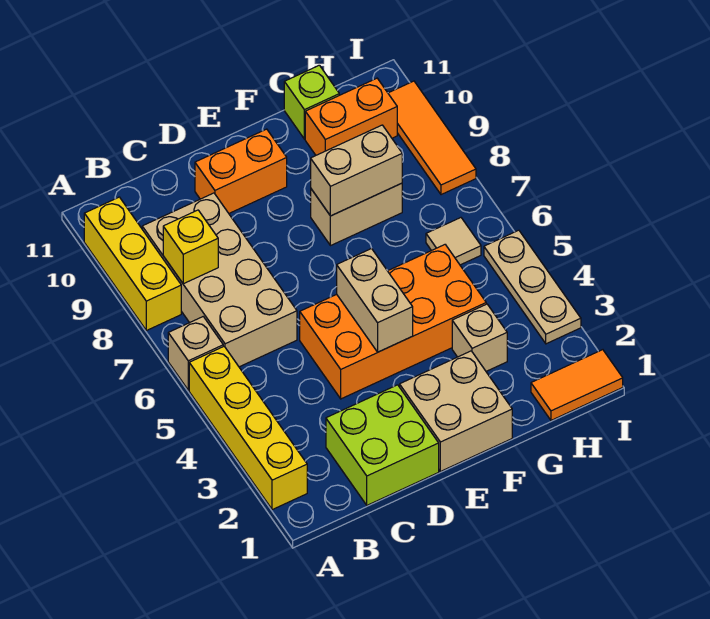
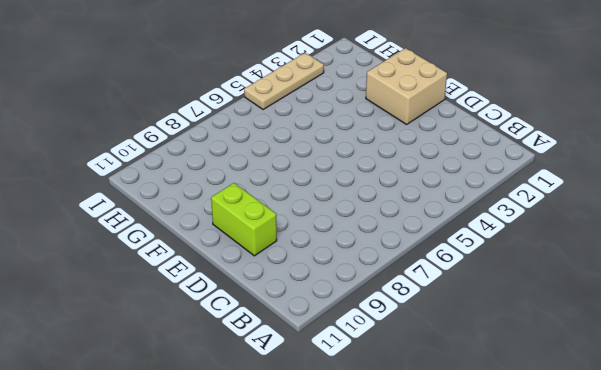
lime brick D10:E10 level 1 -> orange brick D10:E10 level 1
none -> yellow brick A2:A5 level 1
none -> tan brick A6 level 1
none -> yellow brick A8:A10 level 1

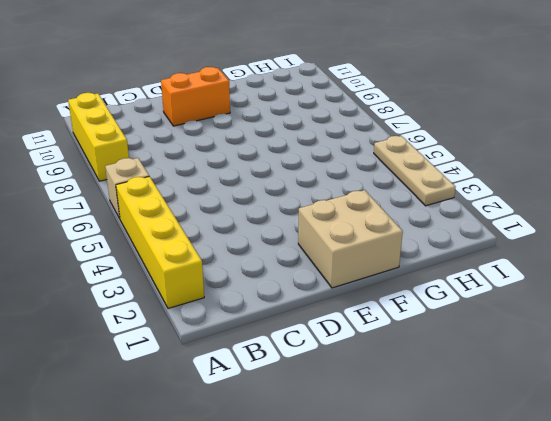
none -> tan brick B6:C9 level 1
none -> lime brick C1:D2 level 1
none -> orange brick D4:G5 level 1

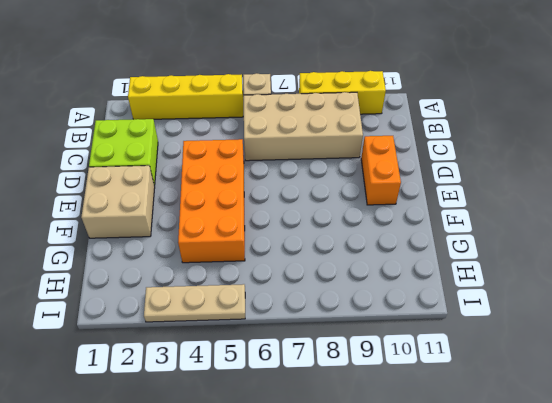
none -> tan brick F8:G8 level 1
none -> tan brick G3 level 1
none -> orange brick G10:H10 level 1

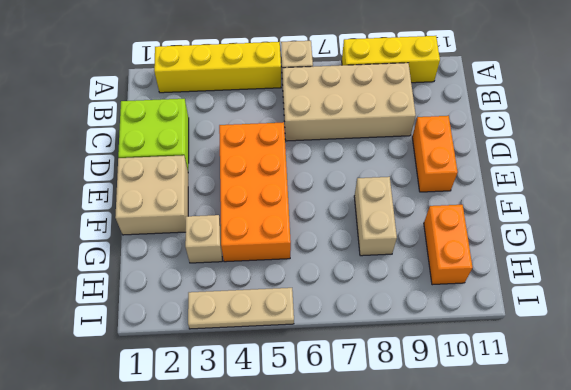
none -> lime brick G11 level 1
none -> orange tile H1:I1 level 1
none -> tan tile H6 level 1

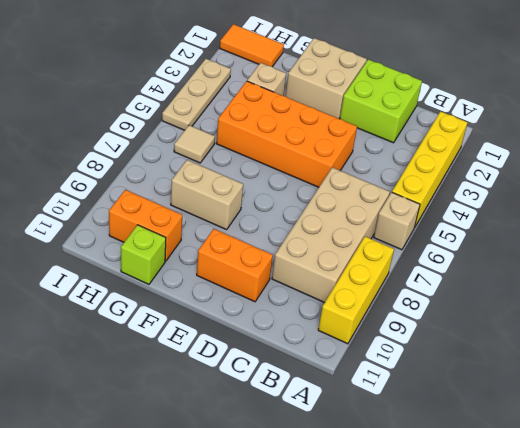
none -> orange tile I8:I10 level 1
none -> yellow brick B8 level 2
none -> tan brick E4:E5 level 2

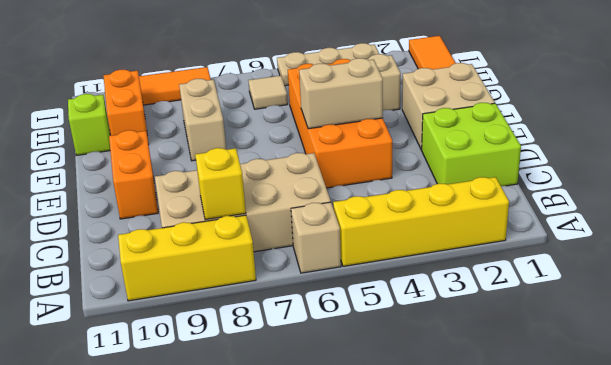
none -> tan brick F8:G8 level 2

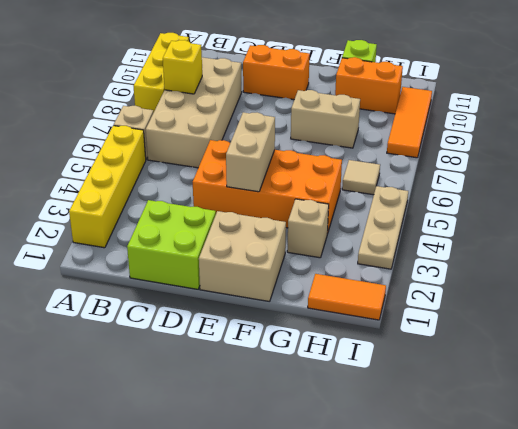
none -> tan brick F8:G8 level 2

